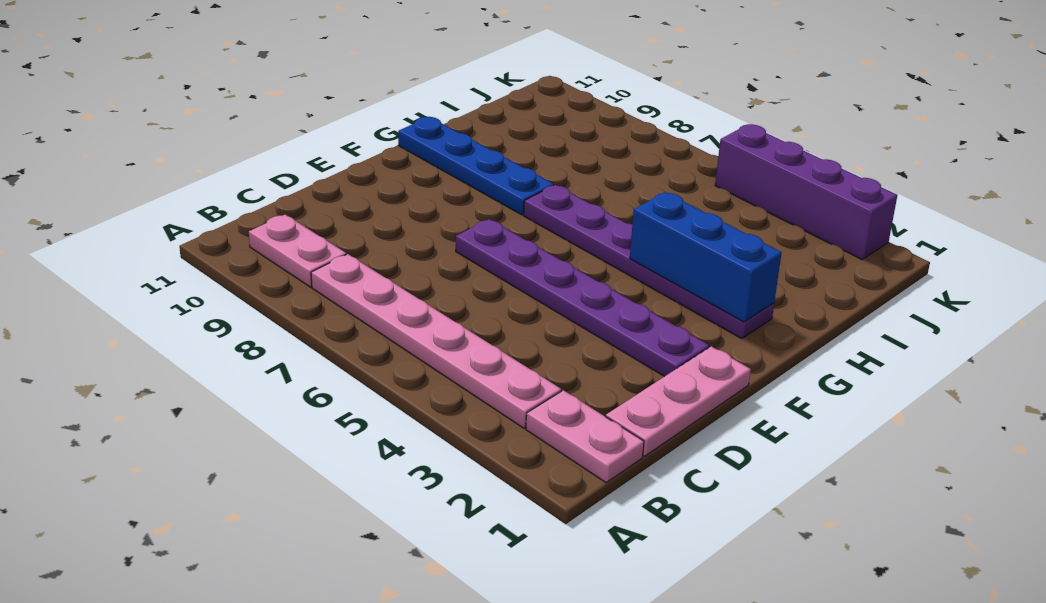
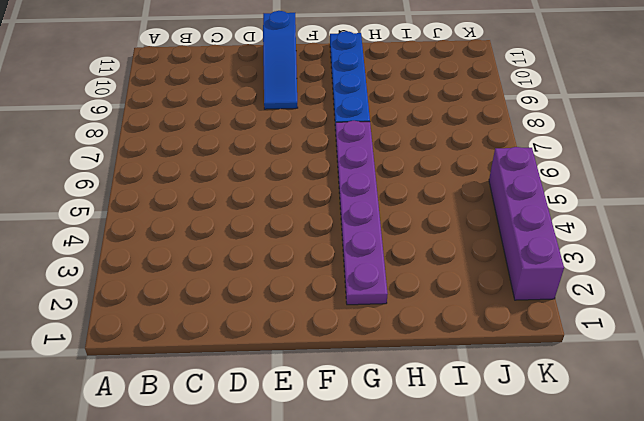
blue slope E9:E11 level 1 top 11 -> none
none -> pink plate B1:B2 level 1
none -> pink plate B3:B8 level 1

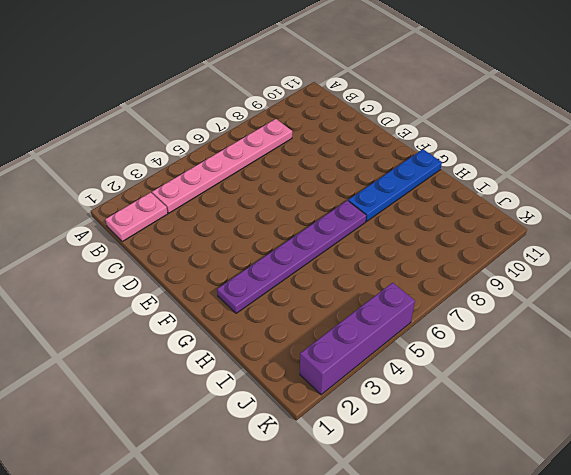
none -> pink plate B9:B10 level 1
none -> pink plate C1:E1 level 1

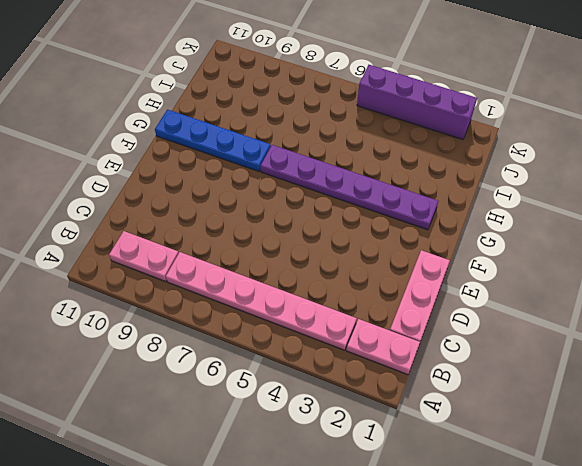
none -> purple plate E2:E7 level 1
none -> blue brick G2:G4 level 2

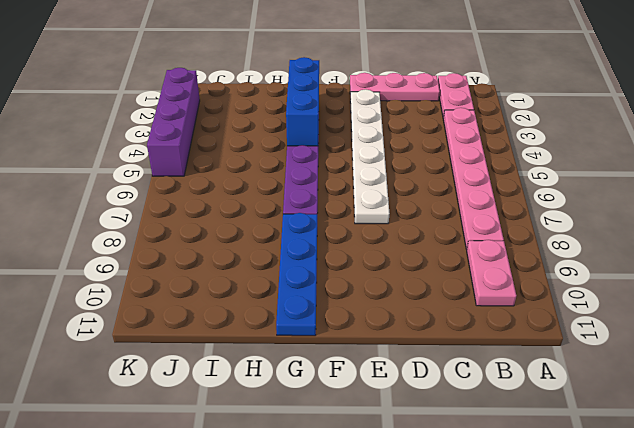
white plate E2:E7 level 1 -> purple plate E2:E7 level 1

